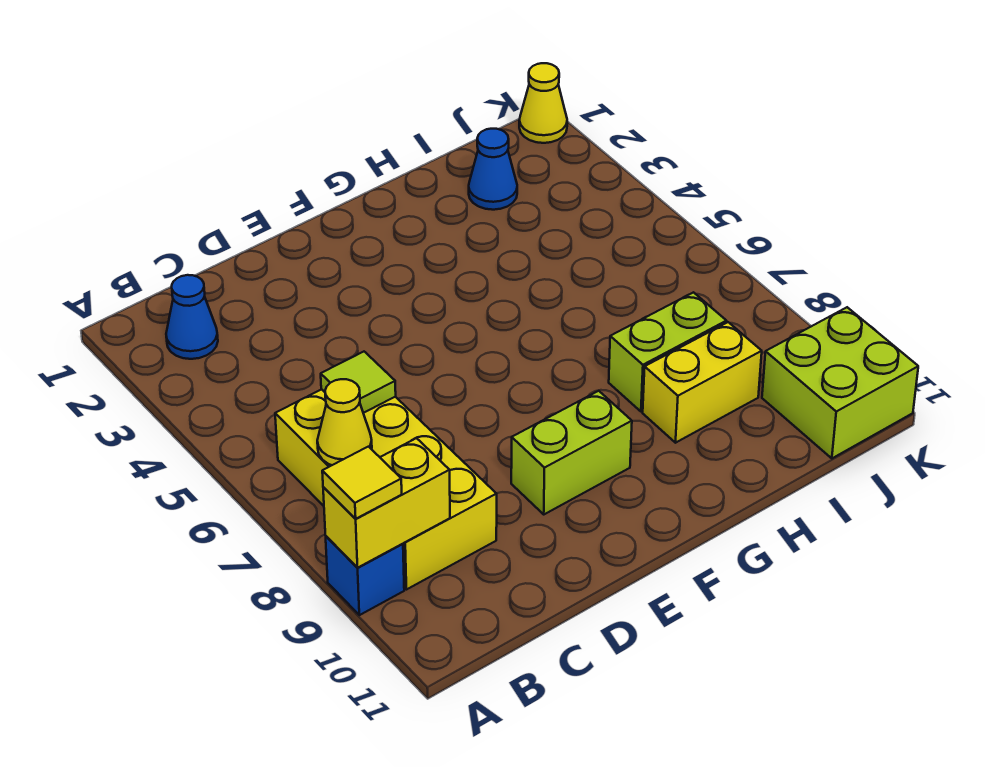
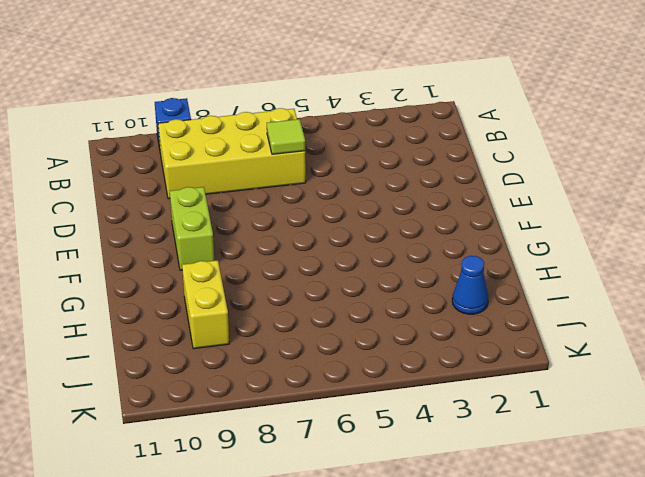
none -> blue cone B2 level 1
none -> lime brick H8:I8 level 1
none -> lime brick J10:K11 level 1

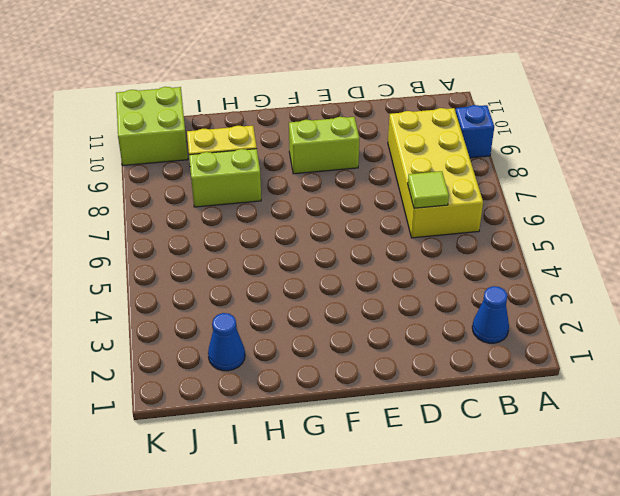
none -> yellow cone K1 level 1
none -> yellow brick A9:B9 level 2
none -> yellow cone B7 level 2

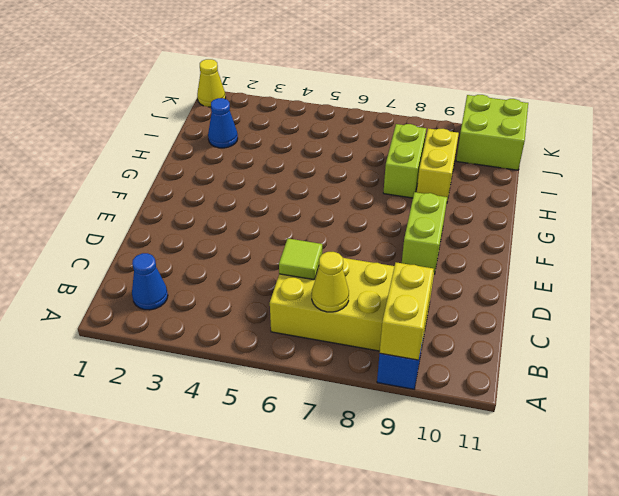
none -> yellow tile A9 level 3

